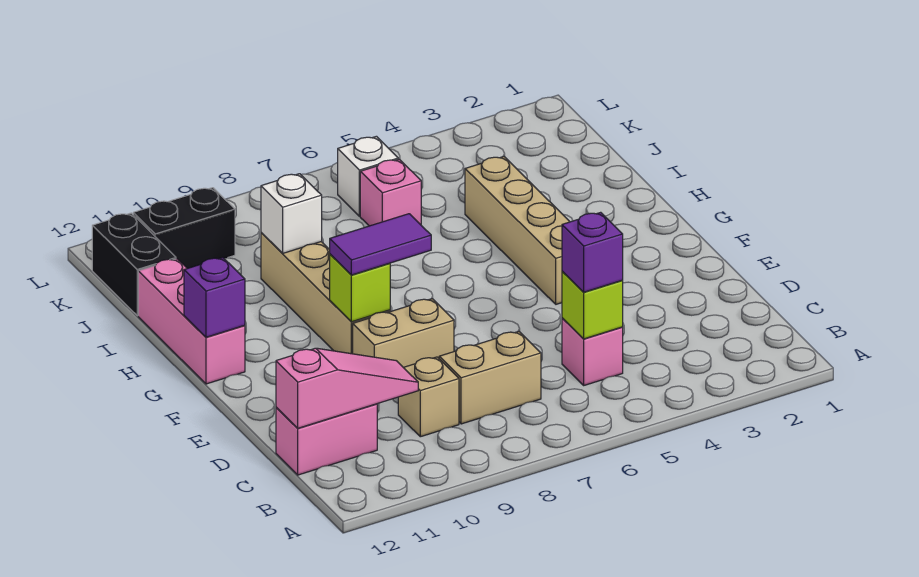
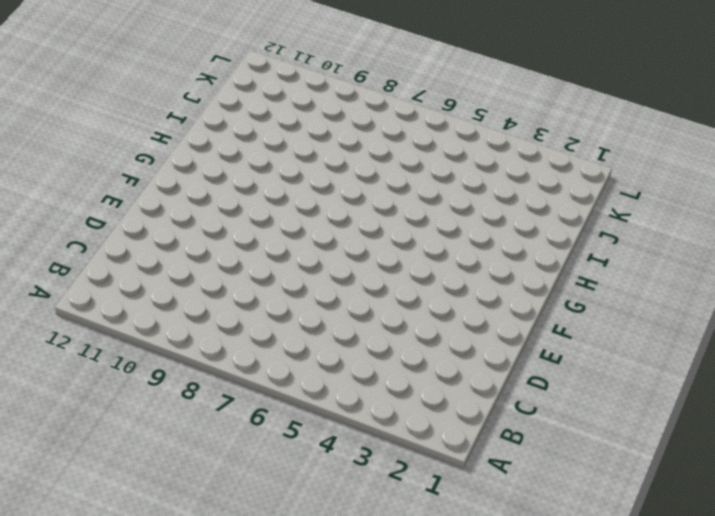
none -> pink brick C5 level 1
none -> tan brick C7:C8 level 1
none -> tan brick C9 level 1

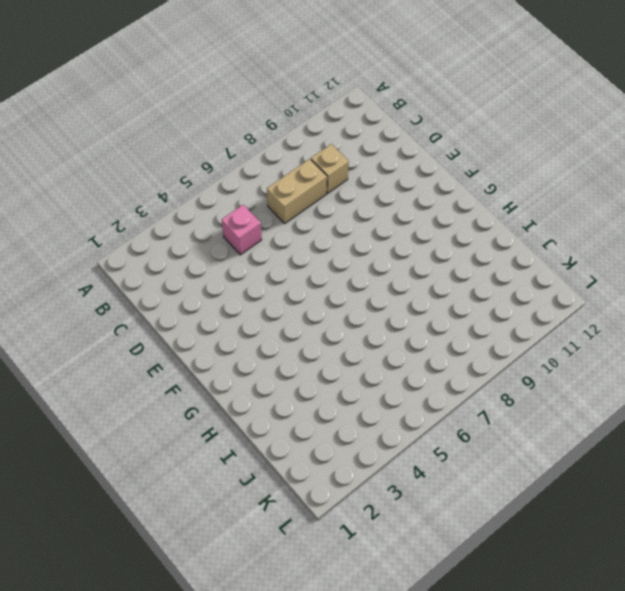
none -> pink brick C11:C12 level 1
none -> tan brick E8:E9 level 1
none -> tan brick F4:I4 level 1

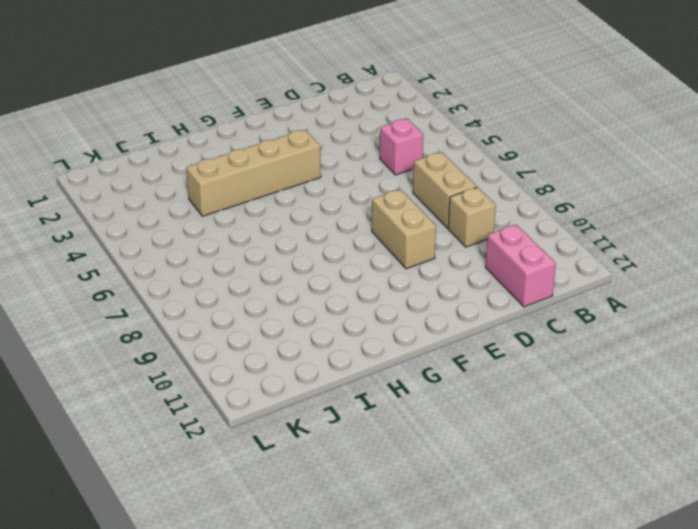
none -> tan brick F9:I9 level 1
none -> pink brick G12:I12 level 1
none -> pink brick J6 level 1

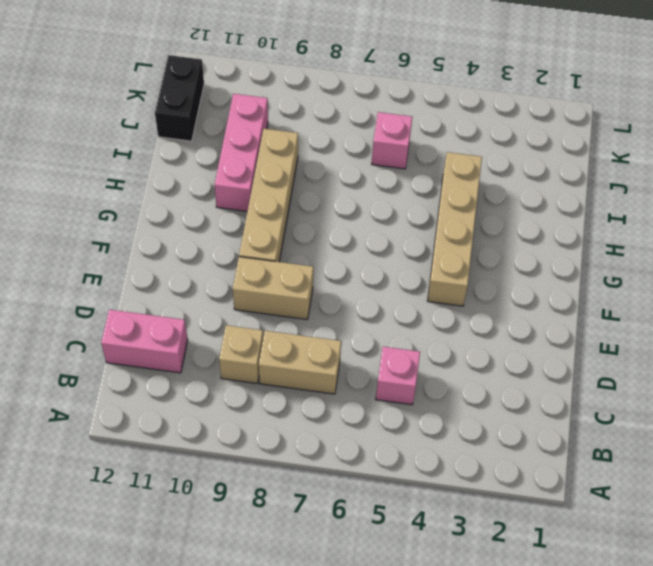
pink brick H10:J10 level 1 -> pink brick G12:I12 level 1
none -> white brick K6 level 1
none -> black brick K10:K11 level 1
none -> lime brick C5 level 2

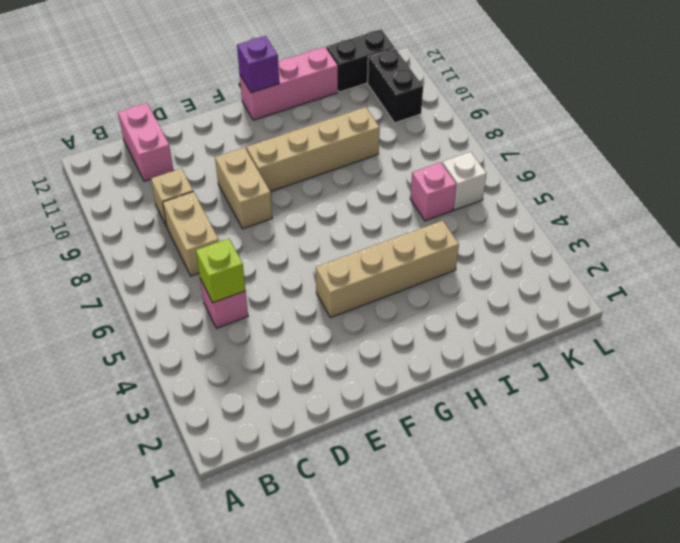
none -> pink slope C10:C12 level 2 top 12
none -> lime brick F9 level 2
none -> white brick I9 level 2

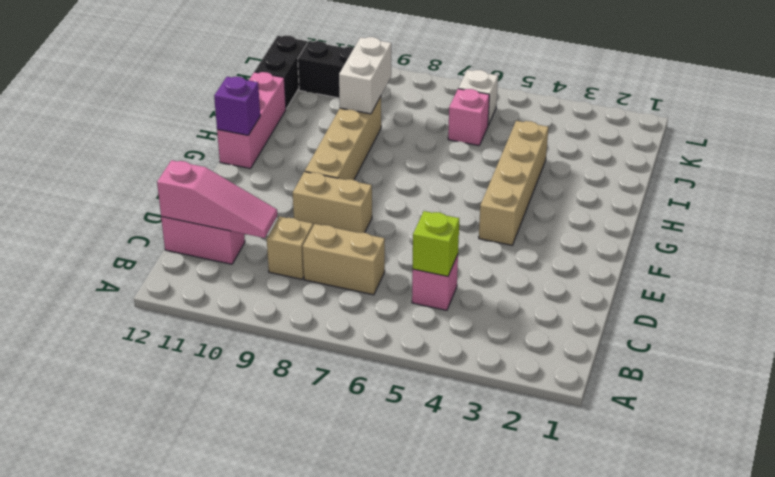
white brick I9:J9 level 2 -> white brick I9 level 2
none -> lime brick F9 level 2
none -> purple brick C5 level 3
none -> purple tile F8:F9 level 3

